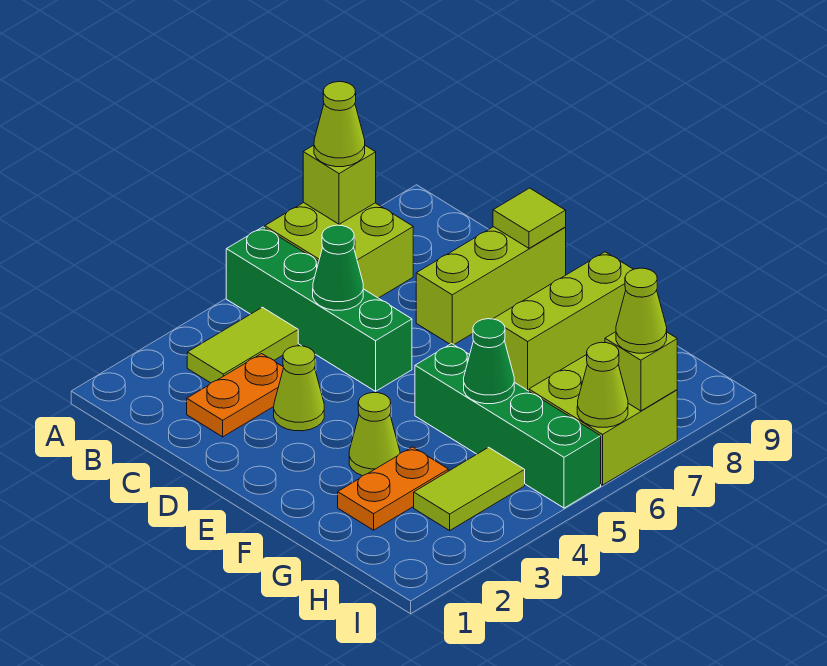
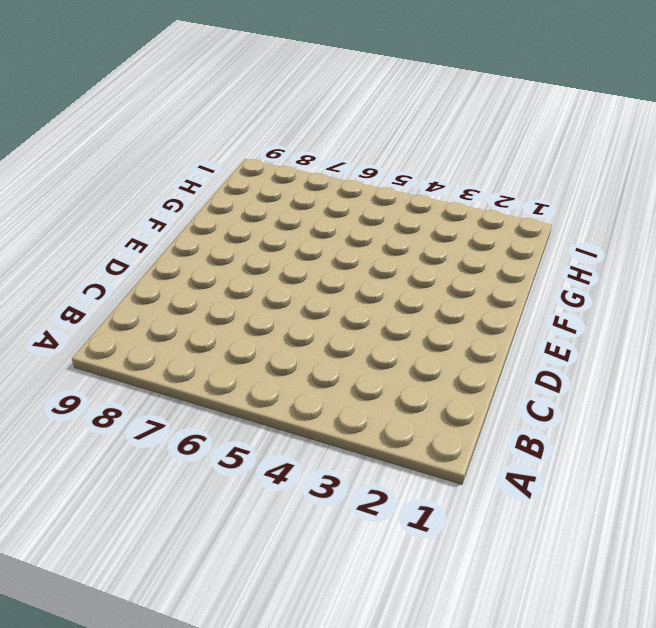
none -> green brick A5:D5 level 1
none -> lime brick A6:B7 level 1
none -> lime tile B3:B4 level 1

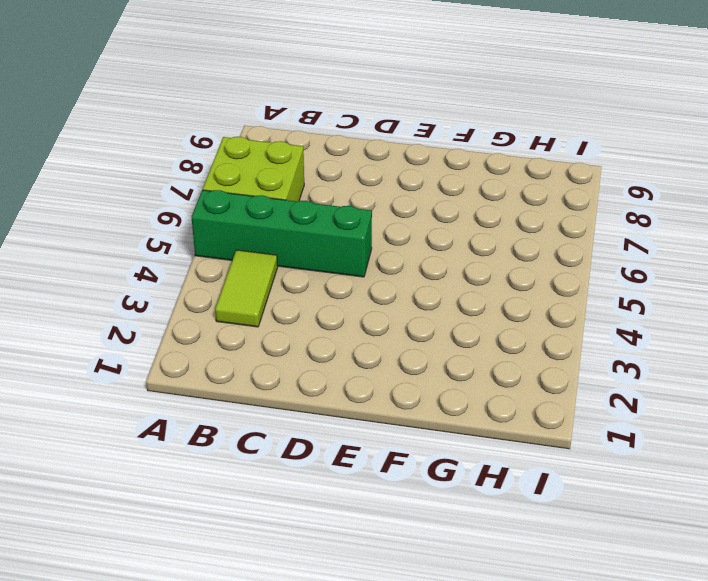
none -> orange plate C2:C3 level 1
none -> lime cone D3 level 1
none -> lime brick D7:D9 level 1

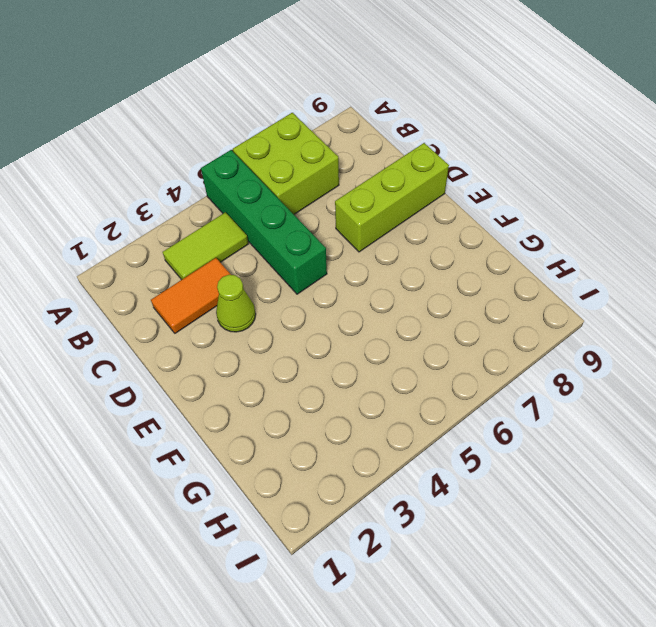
orange tile C2:C3 level 1 -> orange plate C2:C3 level 1
none -> lime cone F3 level 1
none -> green brick F5:I5 level 1
none -> lime brick F7:F9 level 1

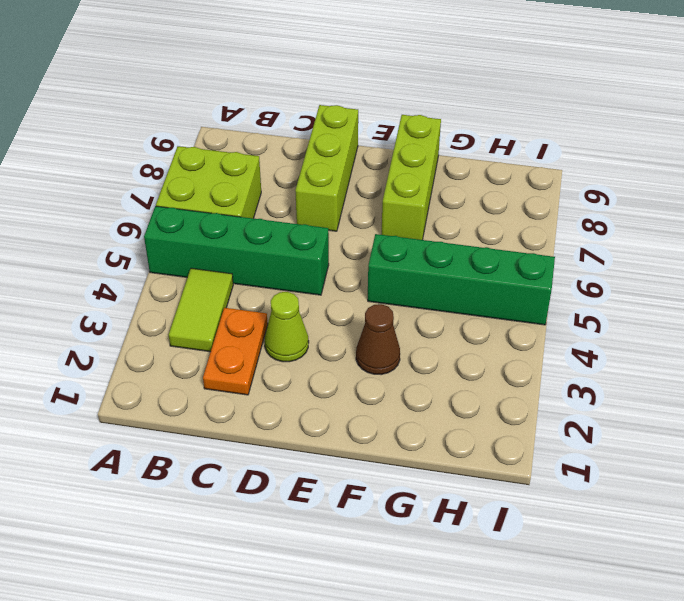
brown cone F3 level 1 -> lime cone F3 level 1
none -> orange plate G2:G3 level 1
none -> lime tile H3:H4 level 1
none -> lime brick H6:I7 level 1

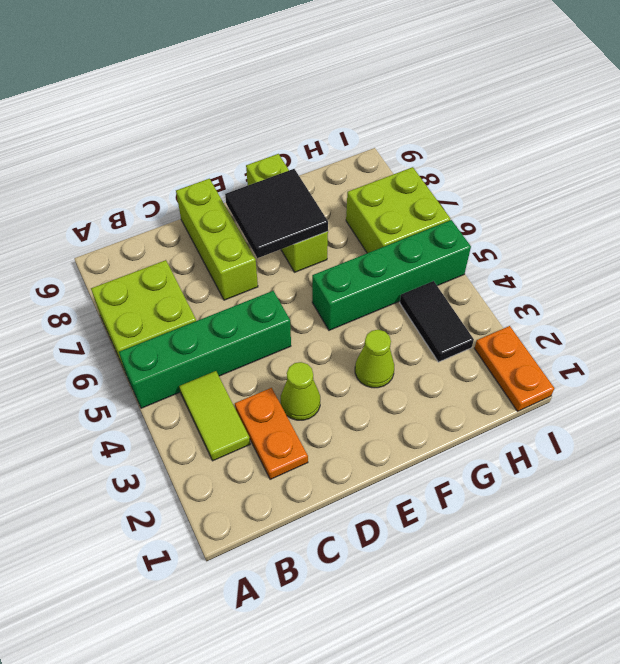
black tile E7:F8 level 2 -> none
black tile H3:H4 level 1 -> lime tile H3:H4 level 1
orange plate I1:I2 level 1 -> orange plate G2:G3 level 1
none -> lime brick A7 level 2
none -> green cone C5 level 2
none -> lime tile D9 level 2

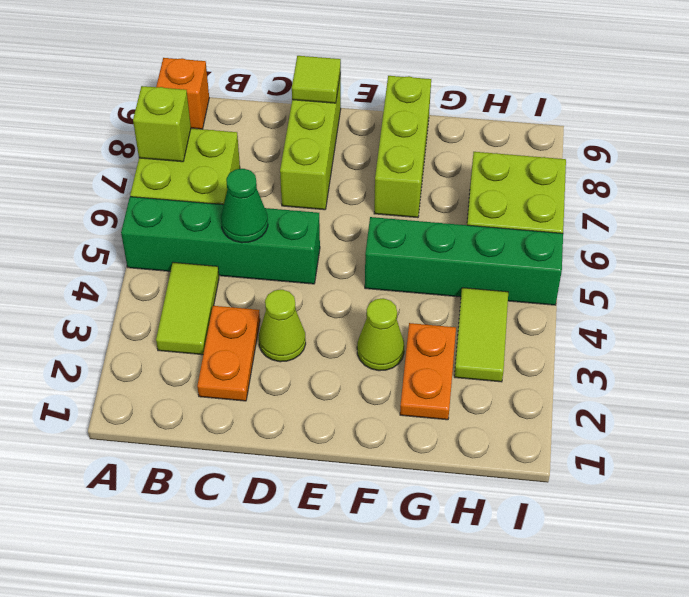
orange brick A9 level 1 -> none
none -> green cone G5 level 2
none -> lime cone I6 level 2
none -> lime brick I7 level 2

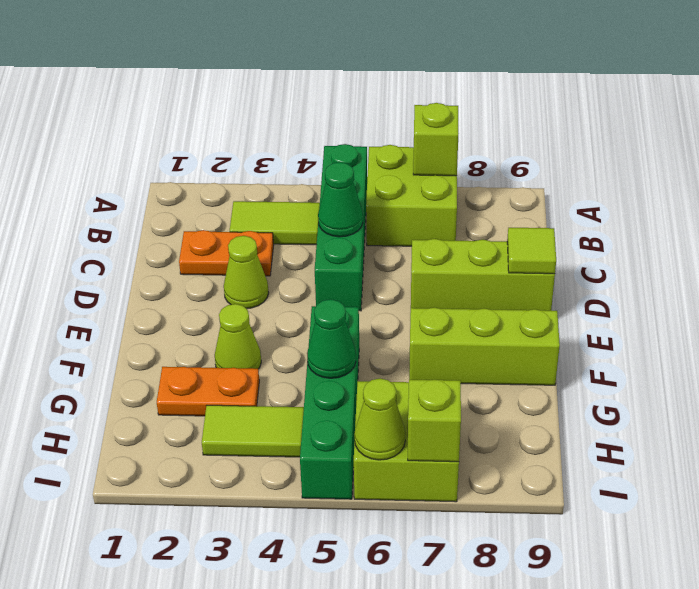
none -> lime cone A7 level 3
none -> lime cone I7 level 3

